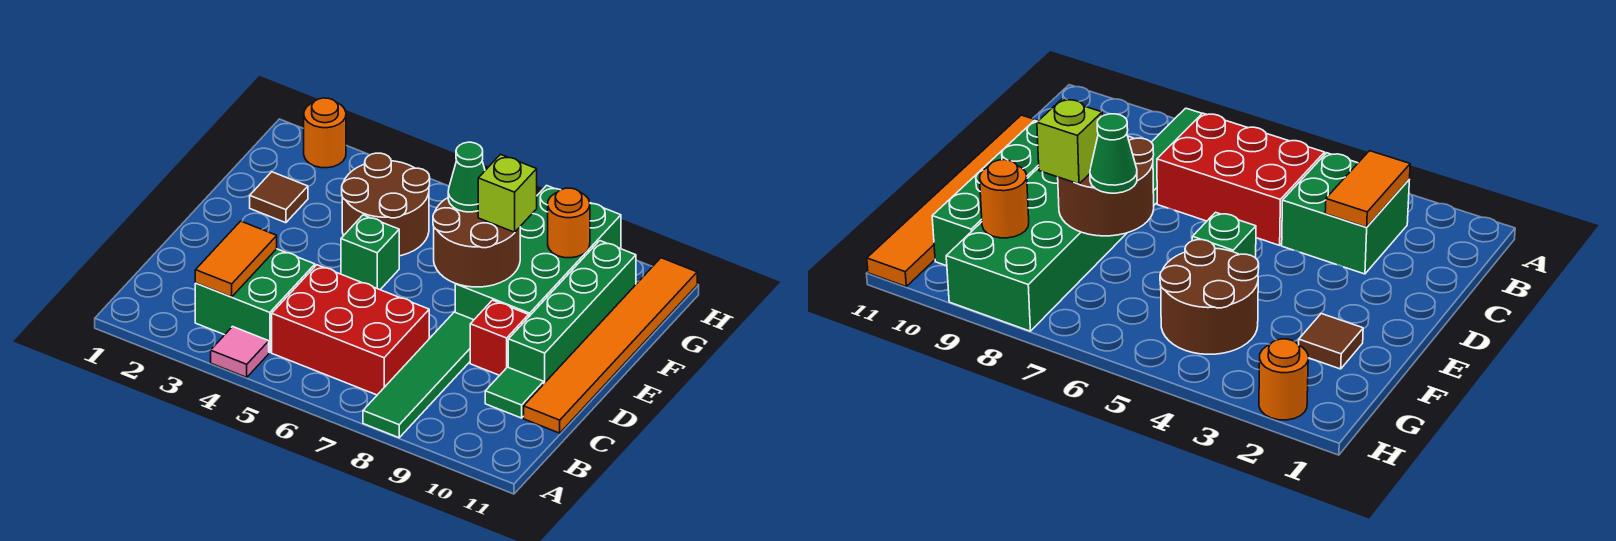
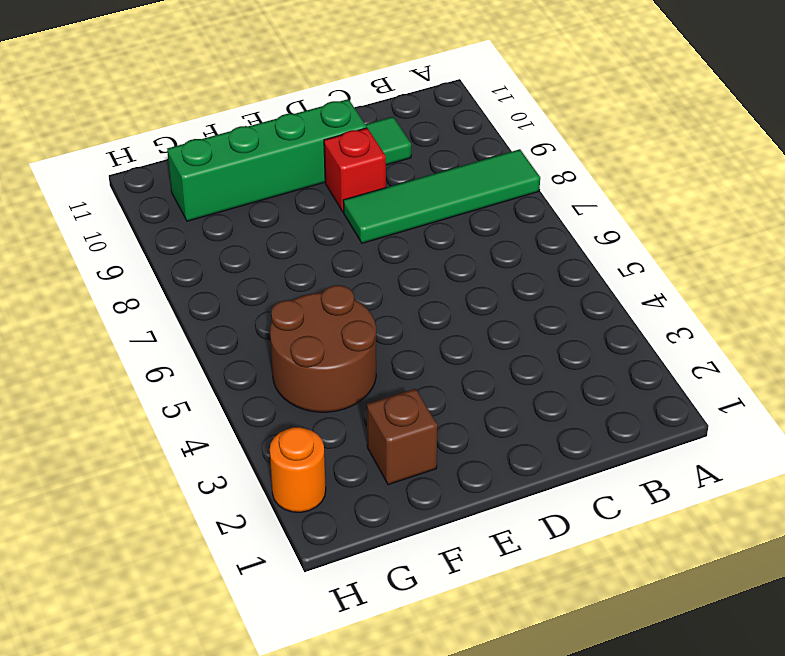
brown brick F2 level 1 -> brown tile F2 level 1
none -> pink tile A4 level 1
none -> green brick B3:C4 level 1
none -> red brick B5:C7 level 1

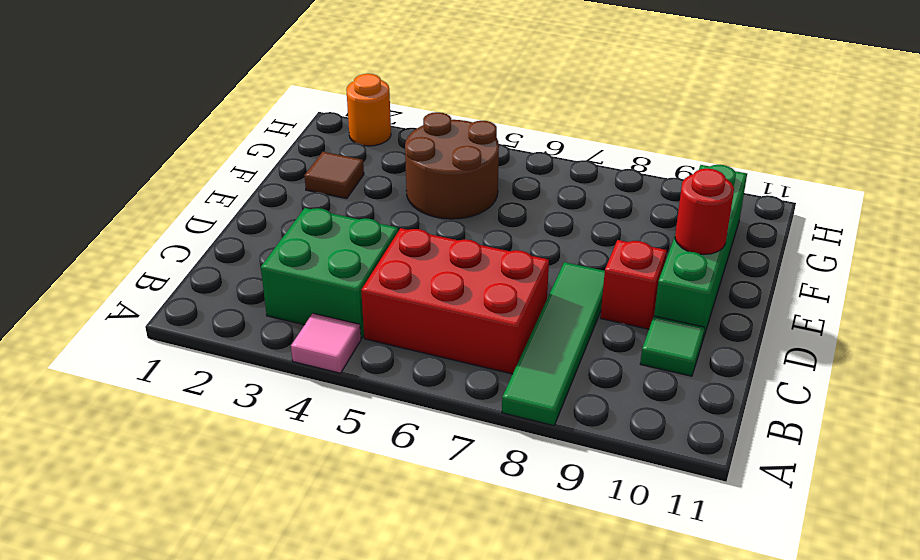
red round brick E10 level 2 -> none
none -> orange tile C11:H11 level 1
none -> green brick E5 level 1
none -> green brick E8:H9 level 1

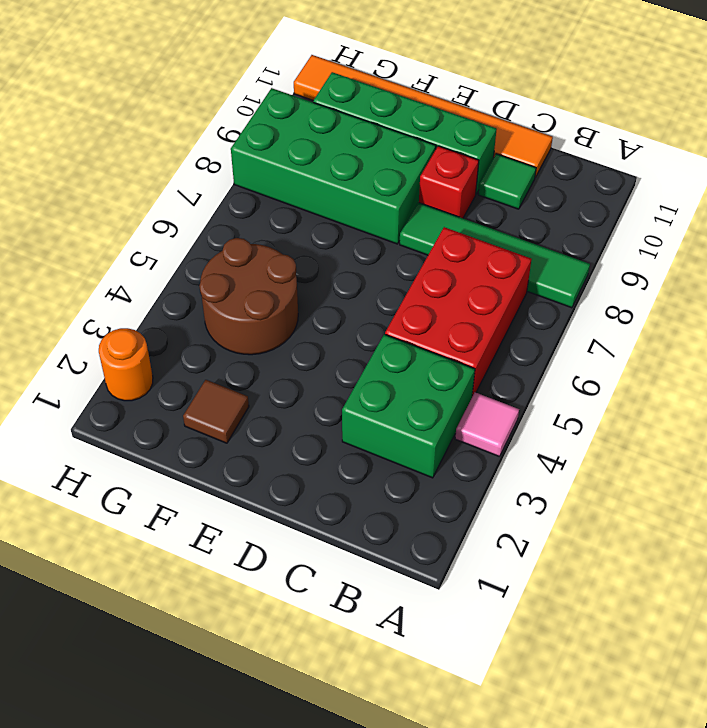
none -> green brick E5 level 1
none -> orange tile B3:C3 level 2
none -> brown round brick E7:F8 level 2

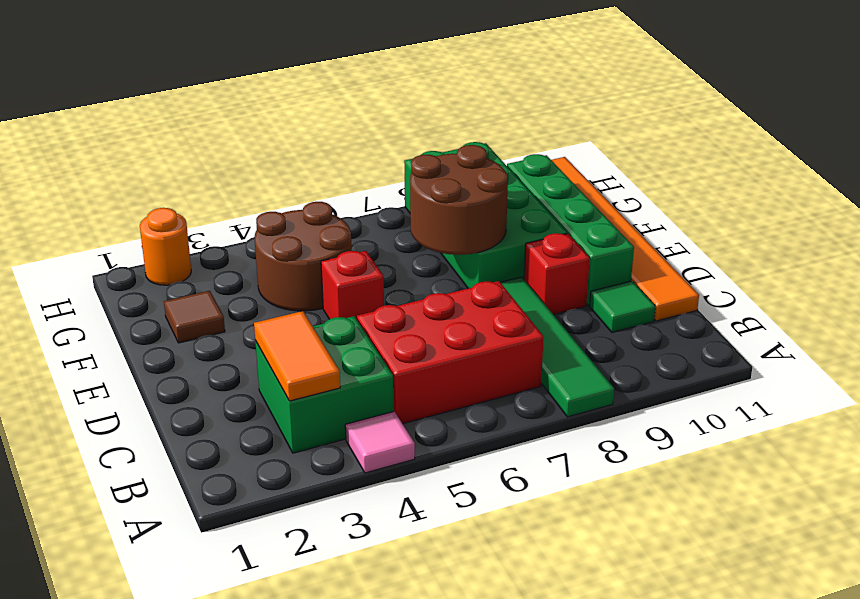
red brick E5 level 1 -> green brick E5 level 1
none -> orange round brick G9 level 2
none -> green cone F7 level 3
none -> lime brick F8 level 3

